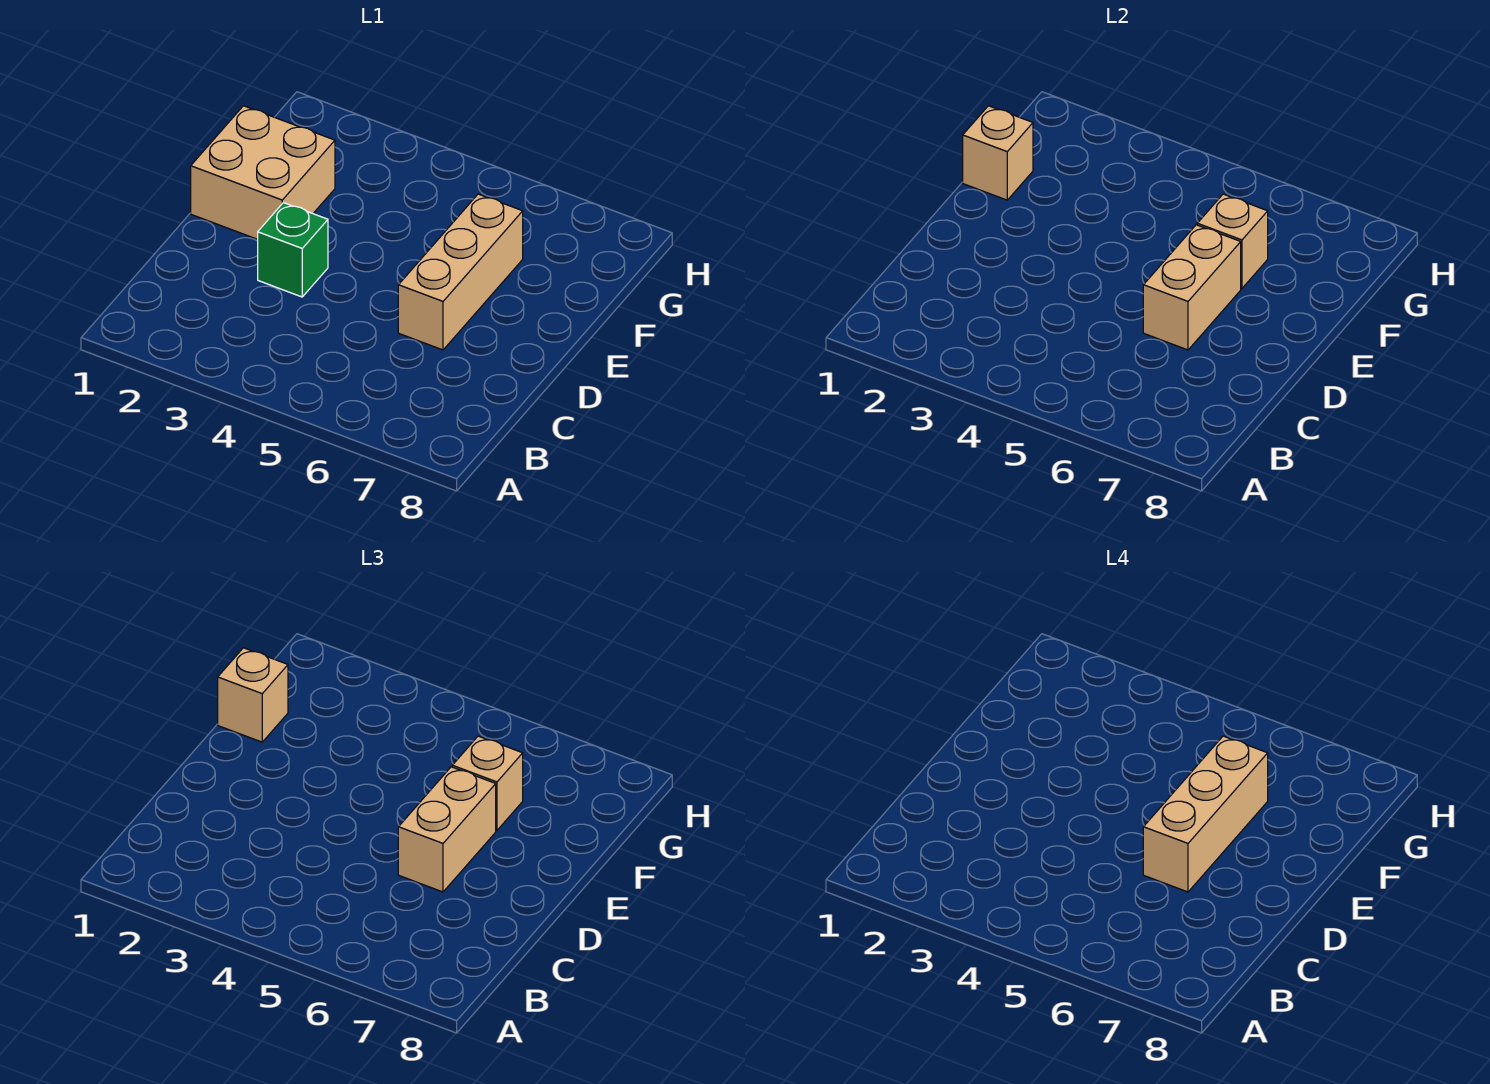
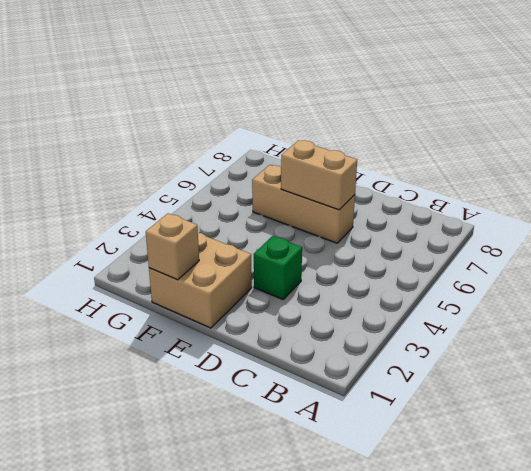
none -> tan brick F6 level 2
none -> tan brick D6:E6 level 3

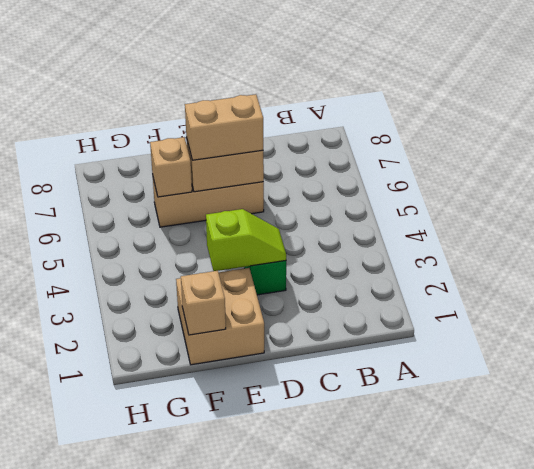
lime slope D3:E3 level 2 top E -> none
none -> tan brick F1 level 3
none -> tan brick F6 level 3

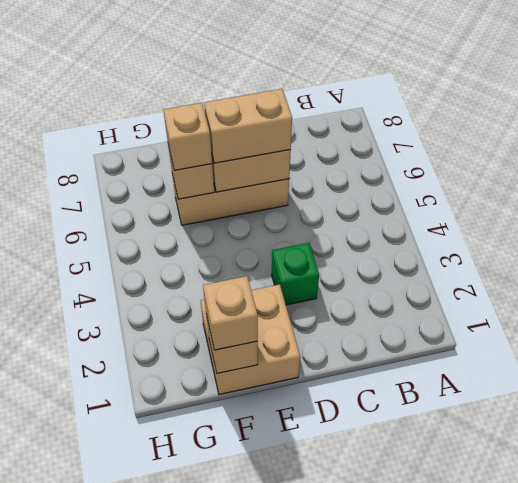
none -> tan brick D6:F6 level 4

